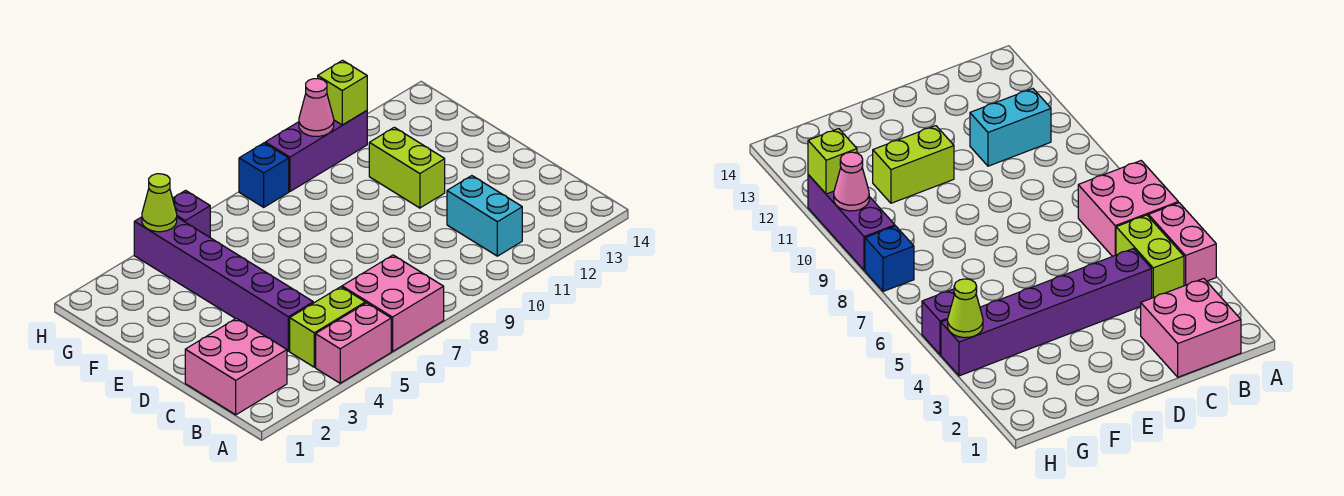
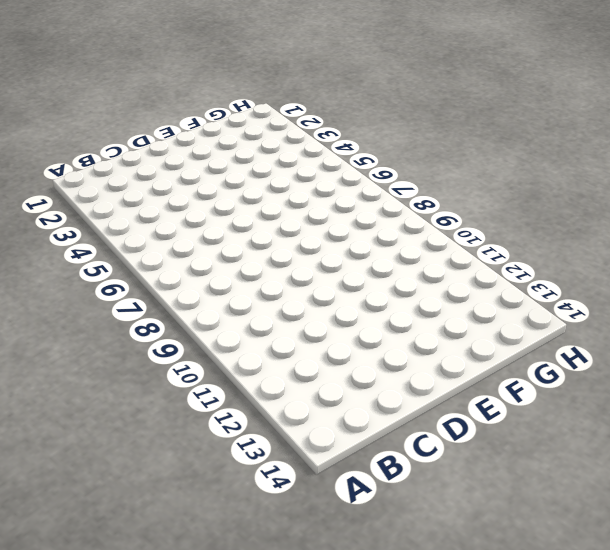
none -> pink brick A4:A5 level 1
none -> pink brick A6:B7 level 1
none -> pink brick B1:C2 level 1

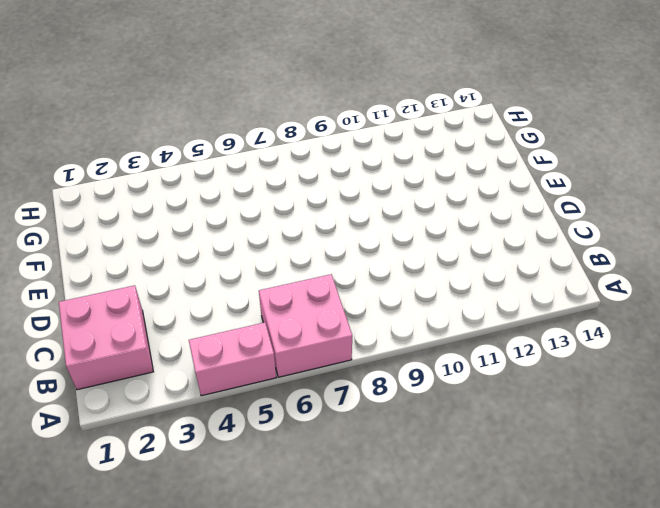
none -> lime brick B4:B5 level 1
none -> cyan brick B11:C11 level 1
none -> purple brick C4:H4 level 1

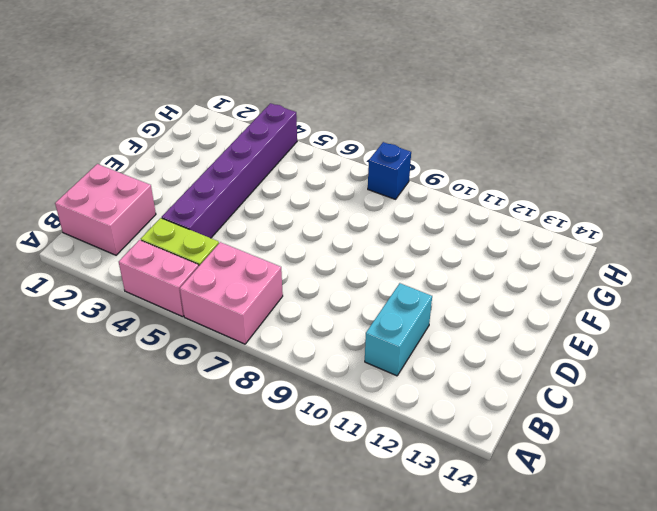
none -> lime brick E11:F11 level 1
none -> purple brick H5 level 1
none -> purple brick H9:H11 level 1

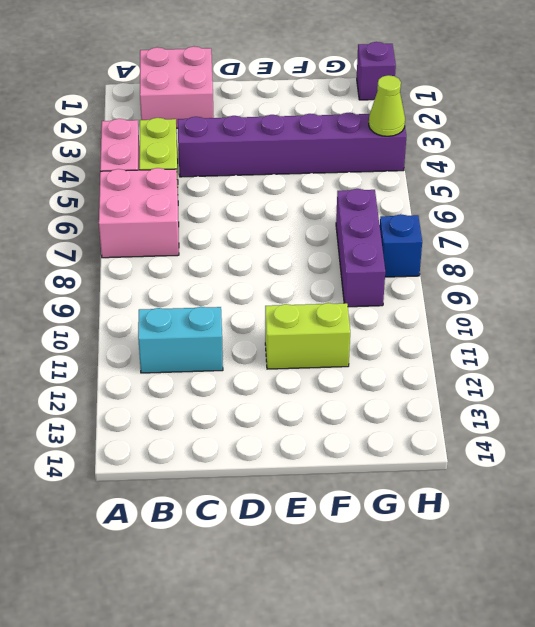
purple brick G7:G9 level 1 -> purple brick H9:H11 level 1
purple brick H1 level 1 -> purple brick H5 level 1
none -> pink cone H10 level 2
none -> lime brick H11 level 2

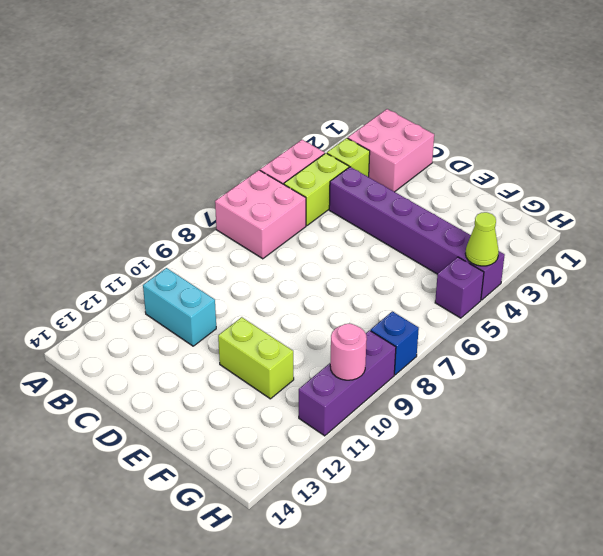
lime brick B3 level 1 -> lime brick H11 level 2
pink round brick H10 level 2 -> pink cone H10 level 2

